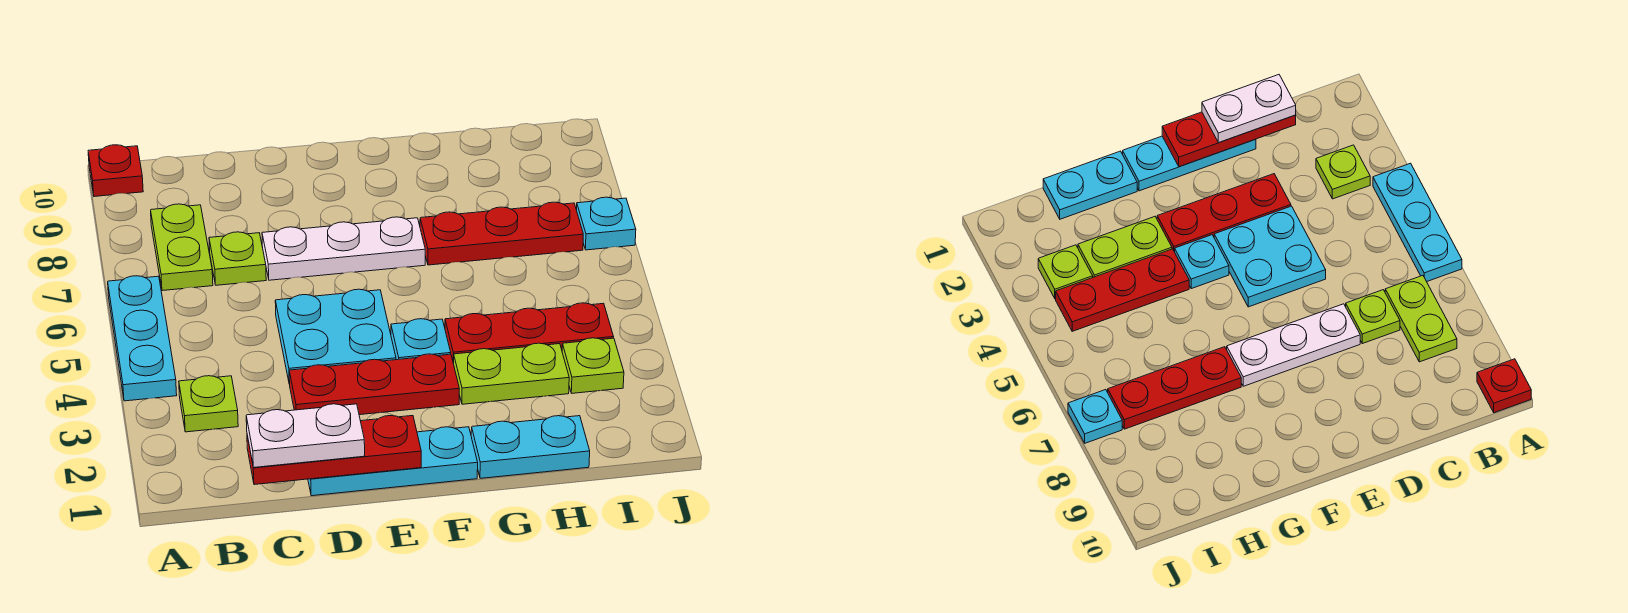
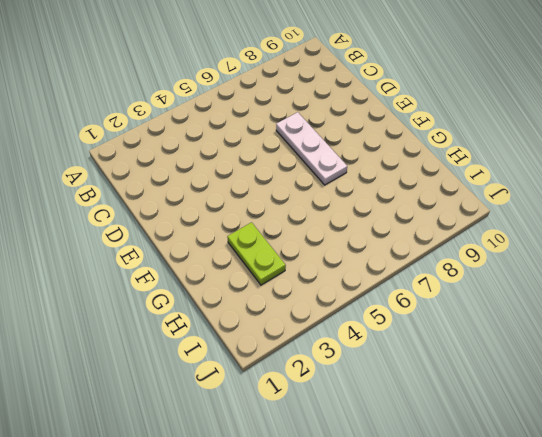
none -> cyan plate A4:A6 level 1
none -> red plate A10 level 1
none -> lime plate B3 level 1

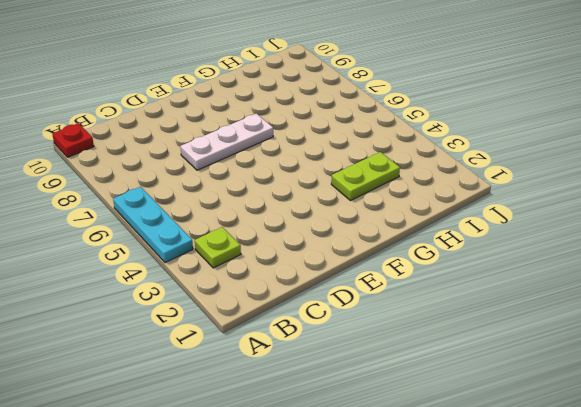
none -> lime plate B7:B8 level 1
none -> lime plate C7 level 1
none -> cyan plate D1:F1 level 1

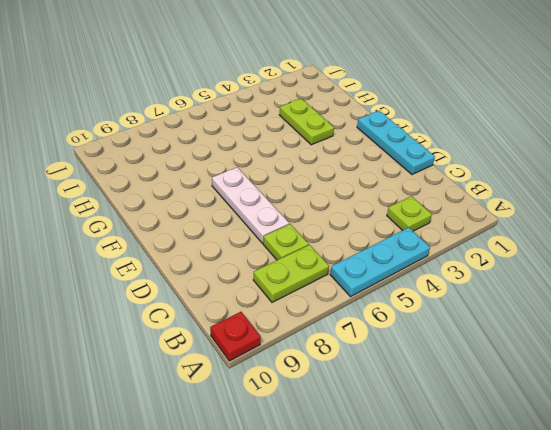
none -> red plate D3:F3 level 1
none -> cyan plate D4:E5 level 1
none -> cyan plate F4 level 1

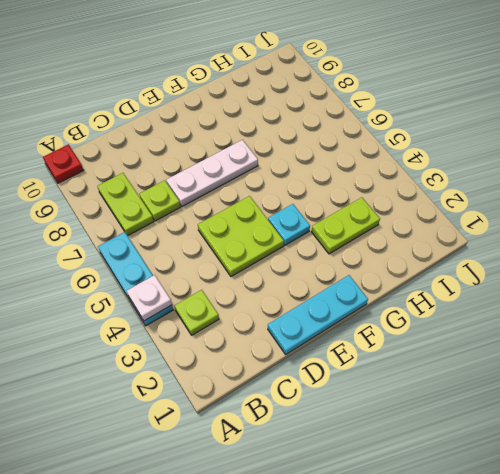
white plate A4 level 2 -> none
lime plate D4:E5 level 1 -> cyan plate D4:E5 level 1
none -> red plate D3:F3 level 1
none -> cyan plate G1:H1 level 1
none -> red plate G4:I4 level 1

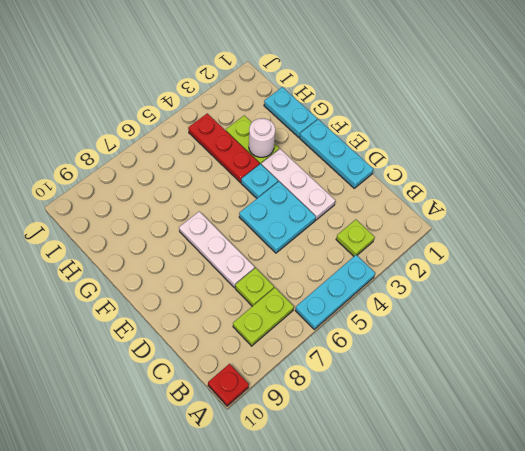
white plate D3:F3 level 1 -> red plate D3:F3 level 1
white round brick G3 level 2 -> none
none -> red plate G7:I7 level 1
none -> lime plate I3 level 1
none -> cyan plate J7 level 1

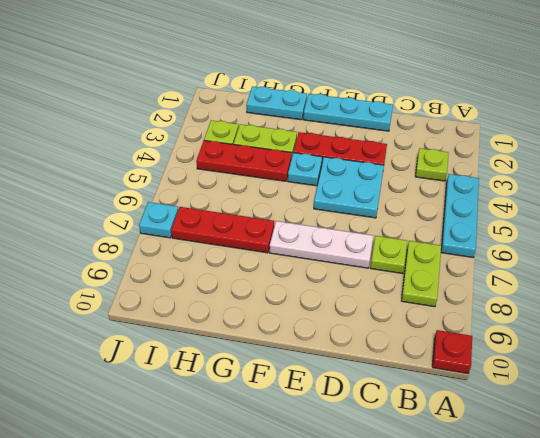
none -> red plate C1:E1 level 2
none -> white plate C1:D1 level 3

